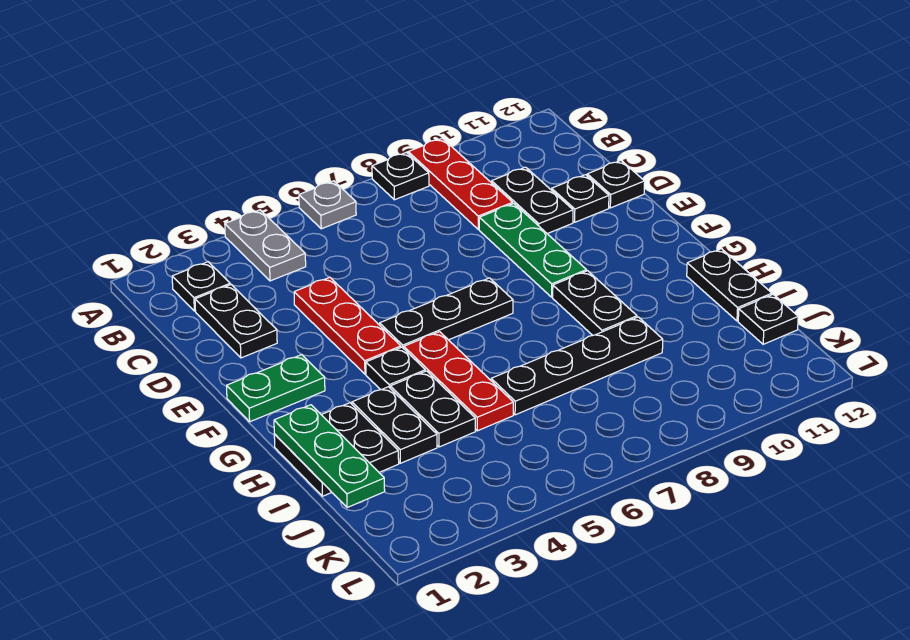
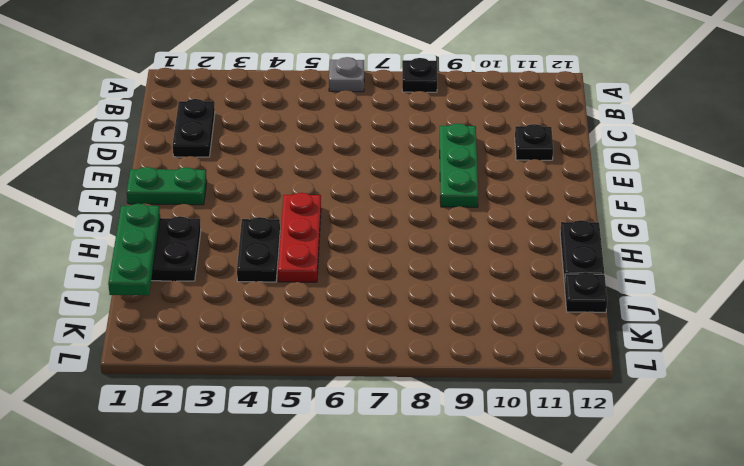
none -> grey plate A4:B4 level 1
none -> red plate A9:C9 level 1
none -> black plate B2 level 1

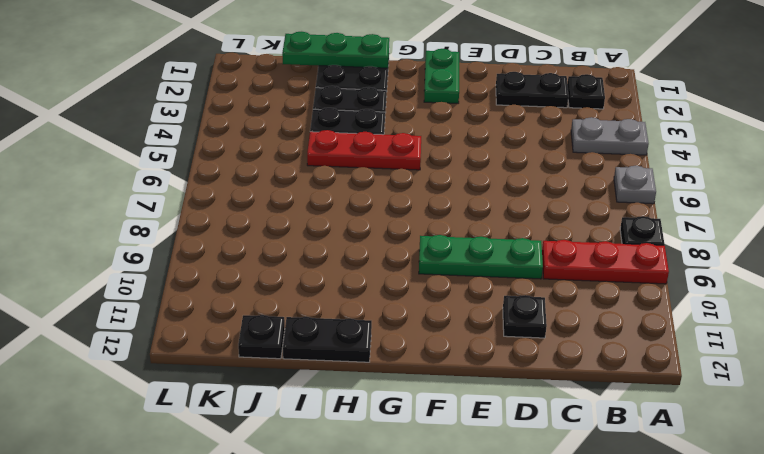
none -> black plate C10:D10 level 1
none -> red plate D4:F4 level 1
none -> black plate D12 level 1

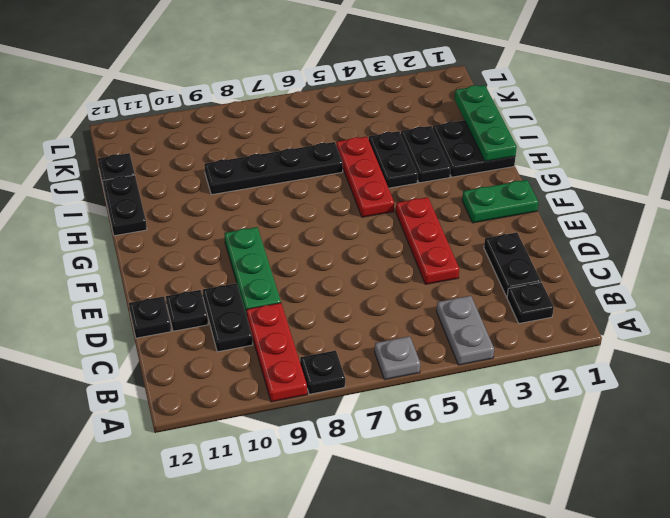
none -> black plate F5:F7 level 1
none -> black plate G4 level 1
none -> black plate G9:H9 level 1

